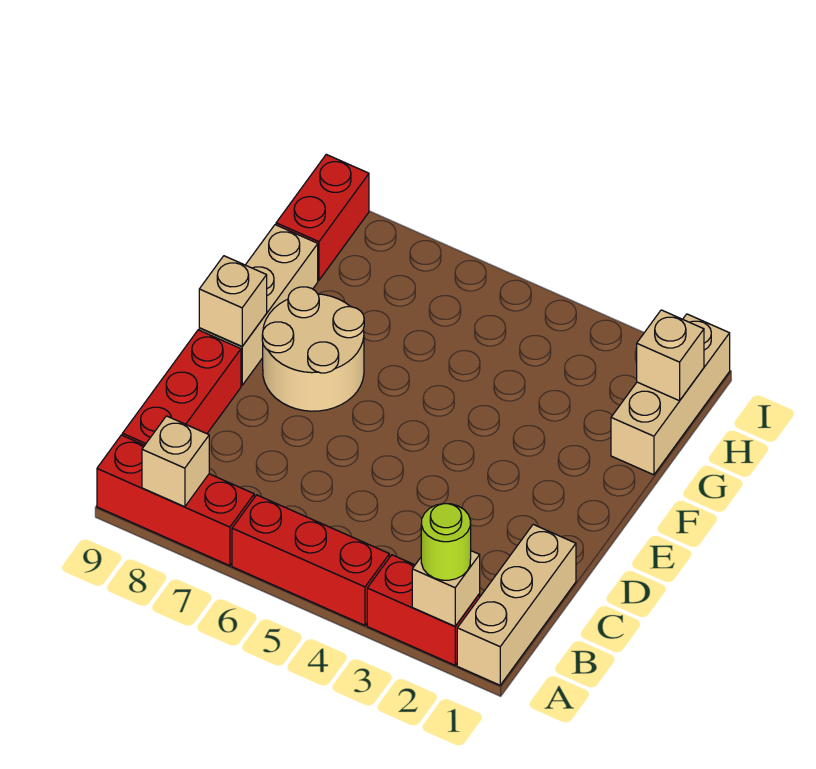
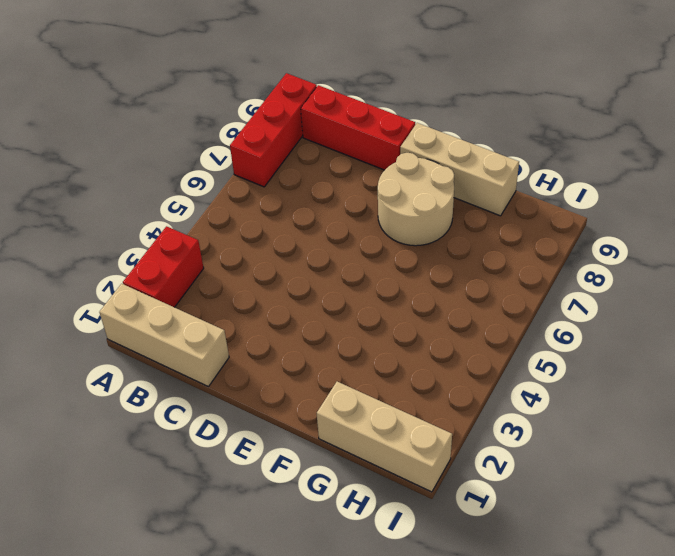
none -> red brick A4:A6 level 1
none -> red brick H9:I9 level 1
none -> tan brick A2 level 2

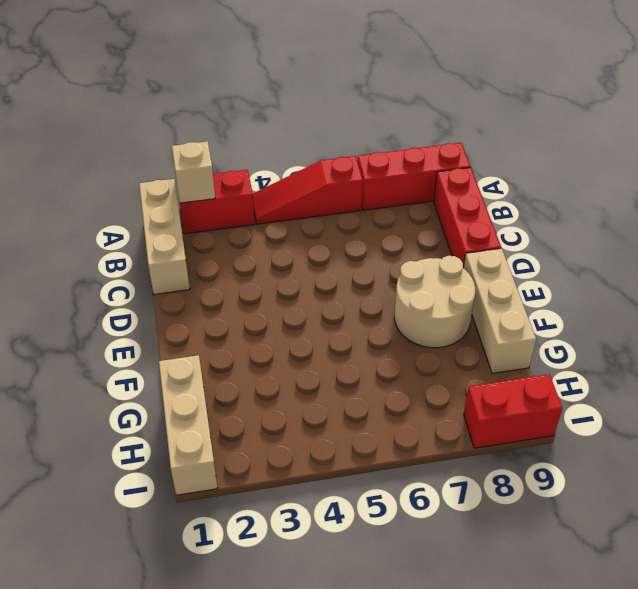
red slope A4:A6 level 1 top 6 -> red brick A4:A6 level 1
red brick I8:I9 level 1 -> red brick H9:I9 level 1
none -> tan brick A8 level 2
none -> tan brick E9 level 2
none -> tan brick H1 level 2

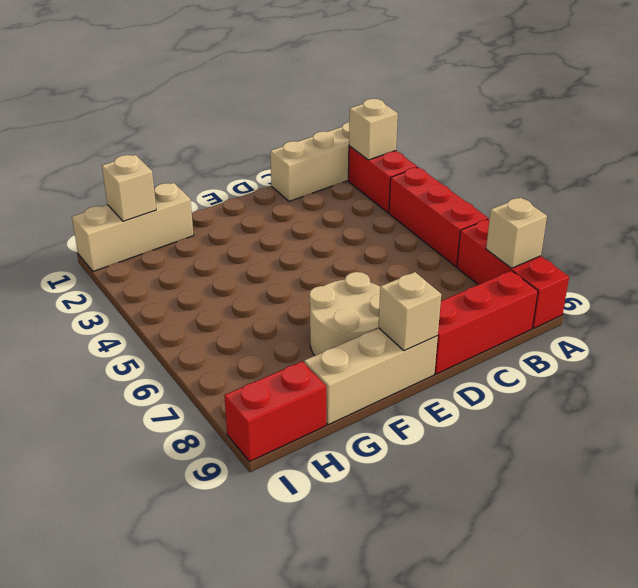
none -> lime round brick A2 level 3

